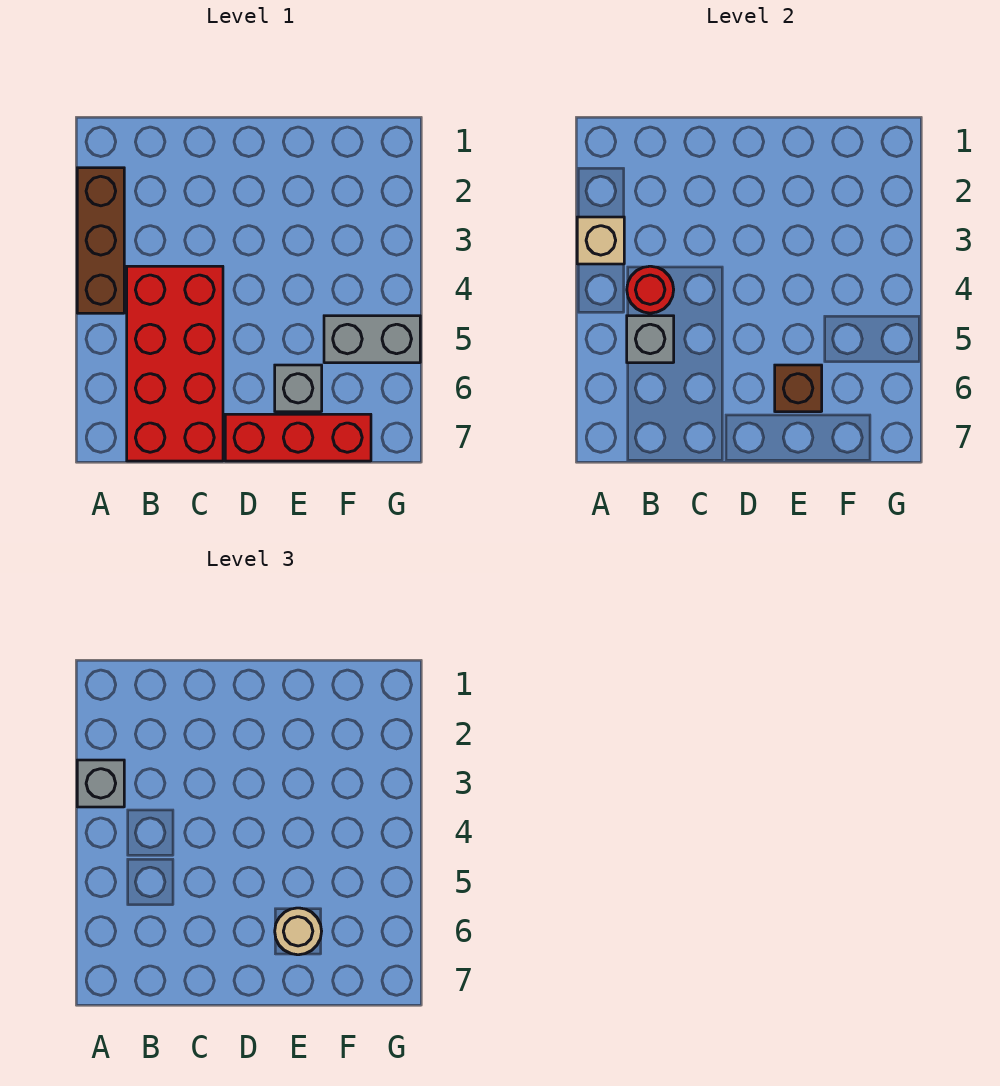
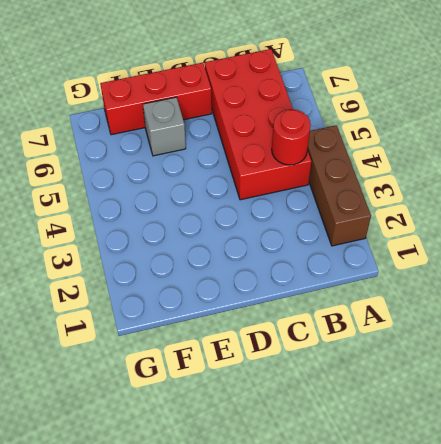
none -> grey brick F5:G5 level 1
none -> tan brick A3 level 2

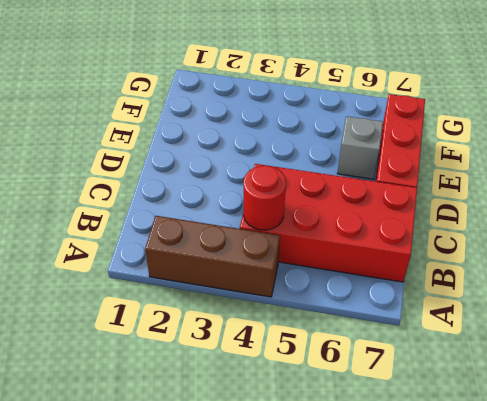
none -> grey brick F5:G5 level 1
none -> tan brick A3 level 2

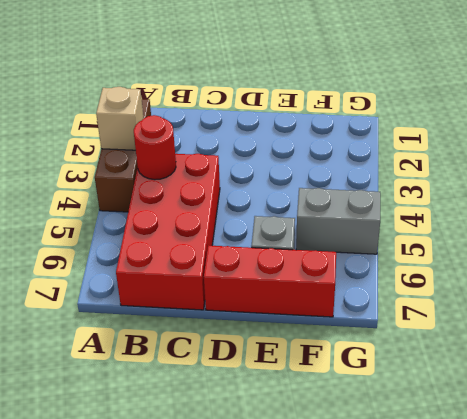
none -> grey brick B5 level 2
none -> brown brick E6 level 2

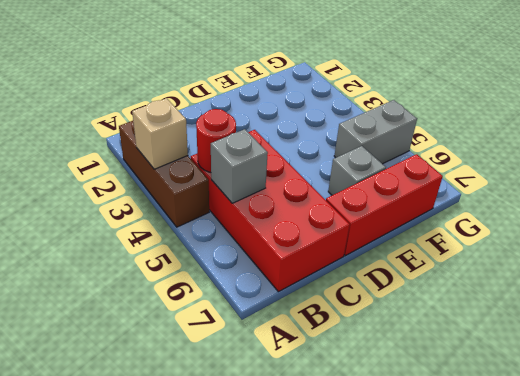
none -> brown brick E6 level 2
none -> grey brick A3 level 3

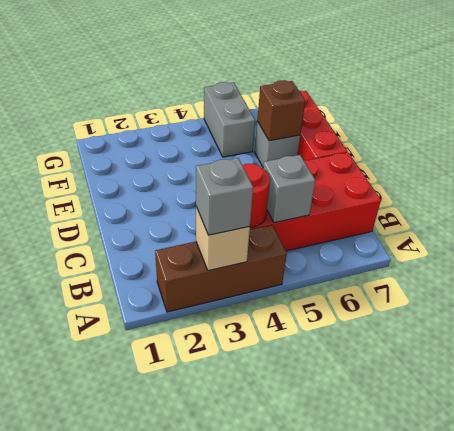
none -> tan round brick E6 level 3

